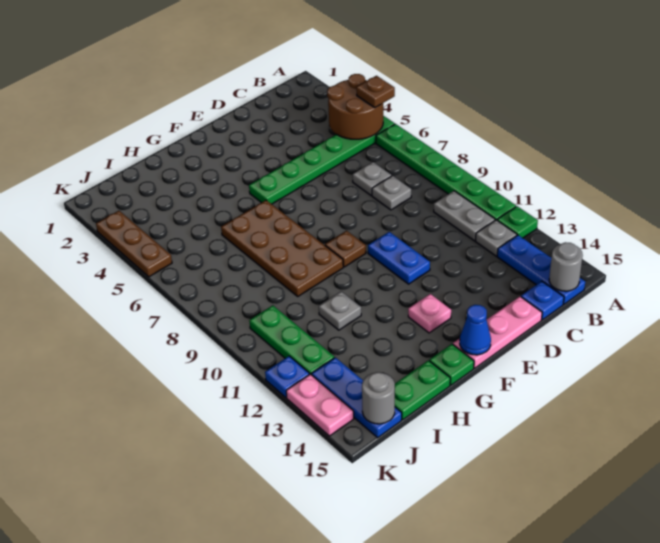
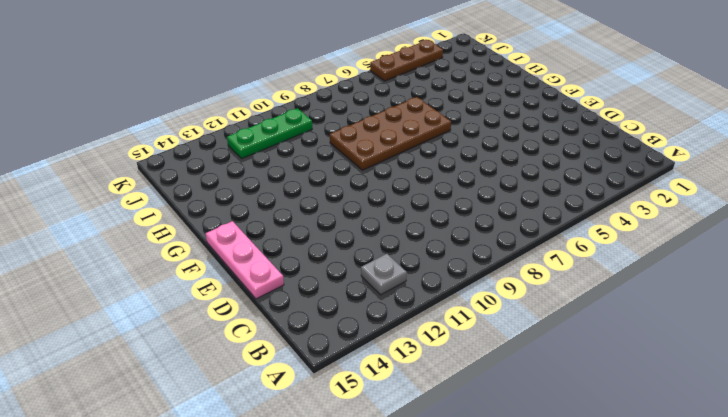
none -> green plate A5:F5 level 1
none -> green plate A6:A11 level 1
none -> green plate A12 level 1

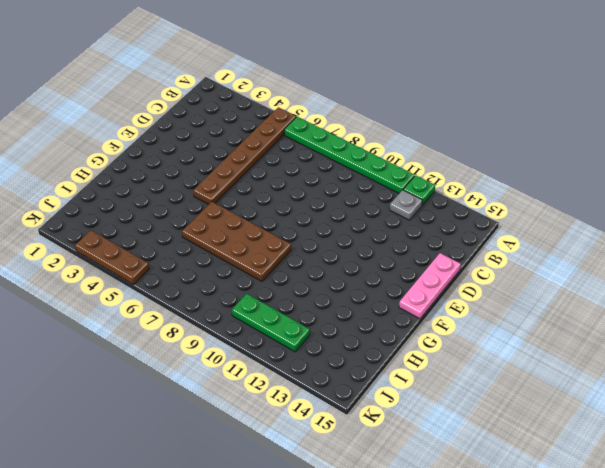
brown plate A5:F5 level 1 -> green plate A5:F5 level 1
none -> grey plate B10:B11 level 1
none -> blue plate B13:B15 level 1
none -> grey plate C7 level 1

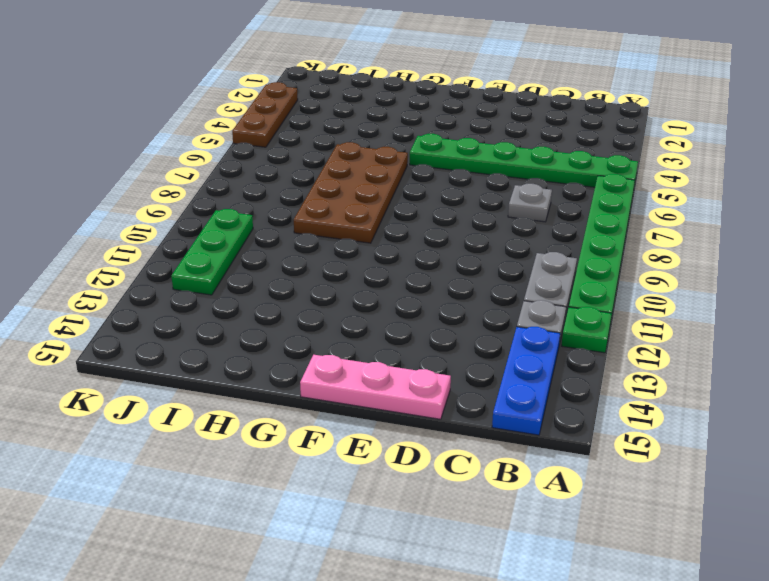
none -> grey plate C8 level 1
none -> blue plate C15 level 1
none -> blue plate E10:E11 level 1

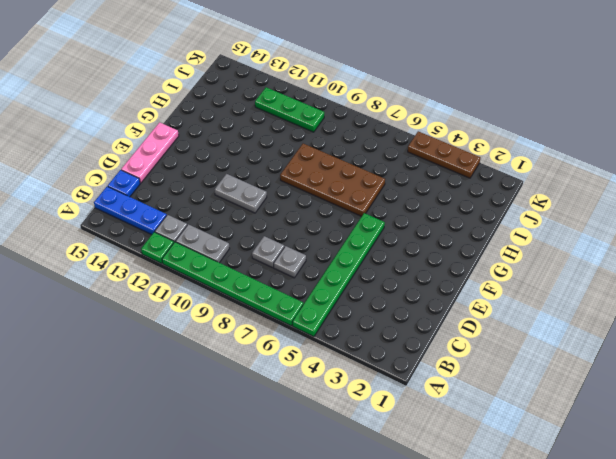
grey plate E10:E11 level 1 -> blue plate E10:E11 level 1
none -> brown plate F9 level 1
none -> pink plate F13 level 1
none -> green plate G15 level 1

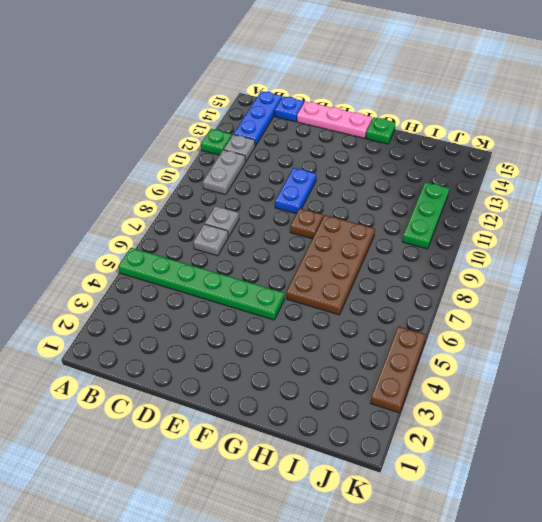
none -> green plate A6:A11 level 1
none -> pink plate F13 level 1
none -> grey plate H11 level 1

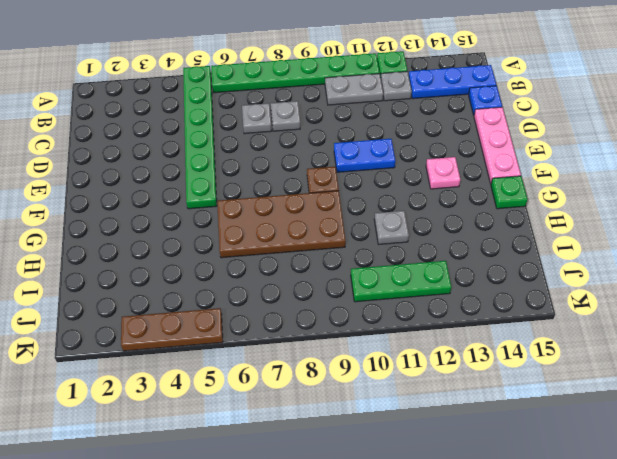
none -> green plate H15:I15 level 1
none -> blue plate J13:J15 level 1
none -> blue plate K12 level 1

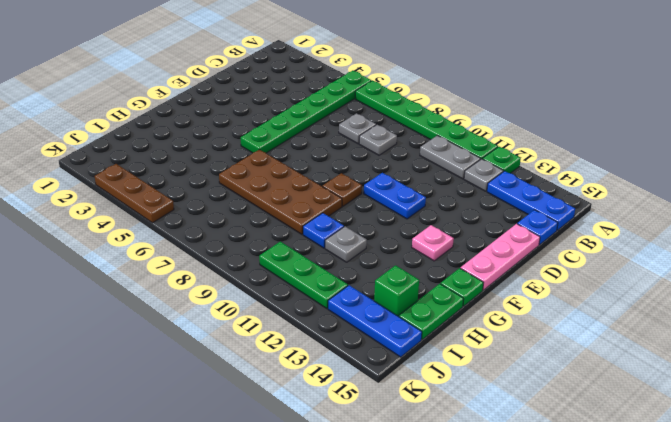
blue plate H10 level 1 -> blue plate K12 level 1
green brick I14 level 1 -> none
none -> pink plate K13:K14 level 1
none -> brown round brick A4:B5 level 2
none -> grey round brick B15 level 2

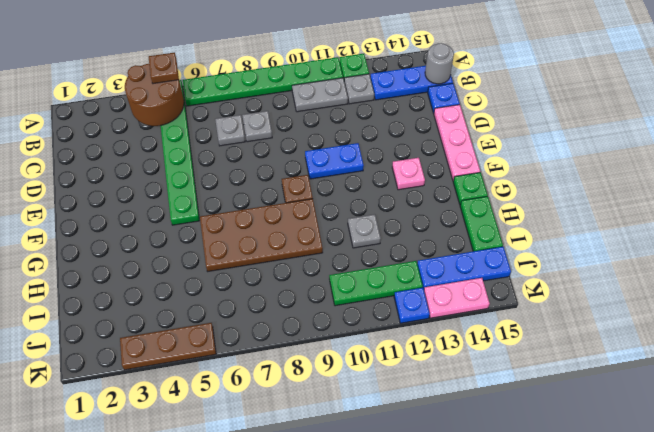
none -> blue cone F15 level 2
none -> grey round brick J15 level 2

